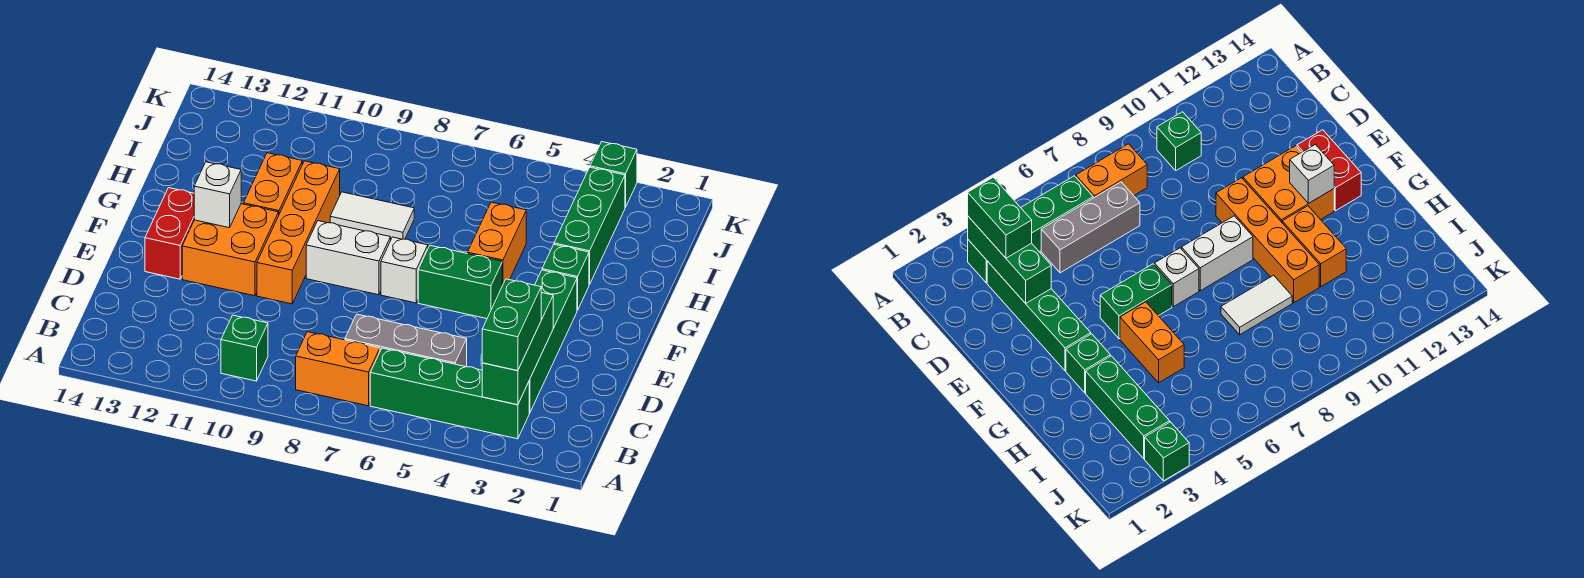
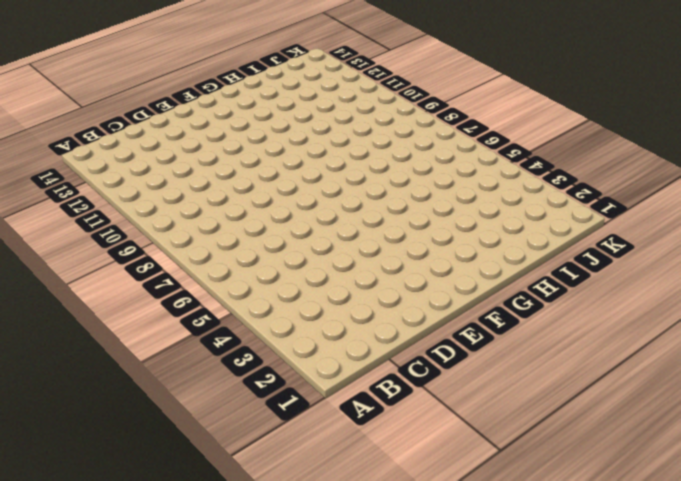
none -> green brick B3:B6 level 1
none -> orange brick B7:B8 level 1
none -> green brick B10 level 1

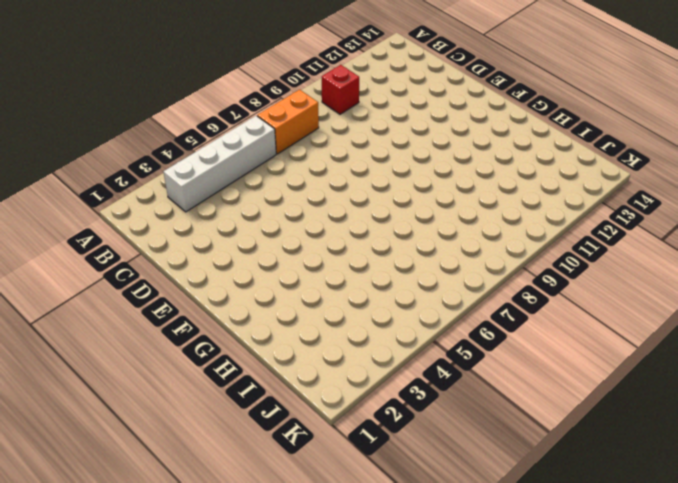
white brick B3:B6 level 1 -> green brick B3:B6 level 1
red brick B10 level 1 -> green brick B10 level 1
none -> green brick C3:F3 level 1
none -> grey brick C5:C7 level 1
none -> orange brick E10:H10 level 1

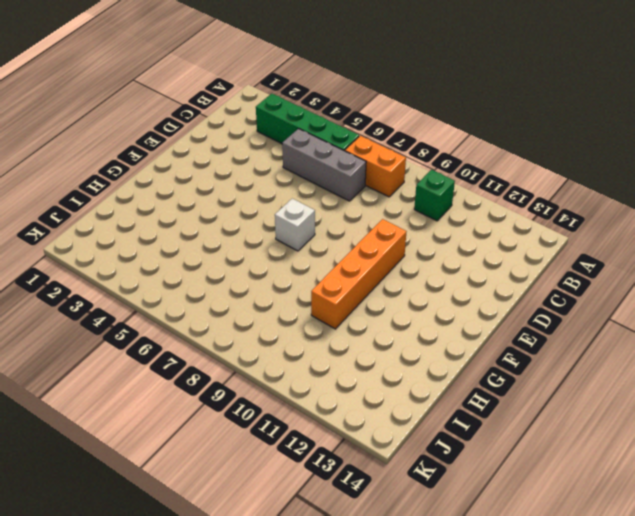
none -> green brick C3:F3 level 1
none -> orange brick E11:F12 level 1
none -> red brick E13:F13 level 1

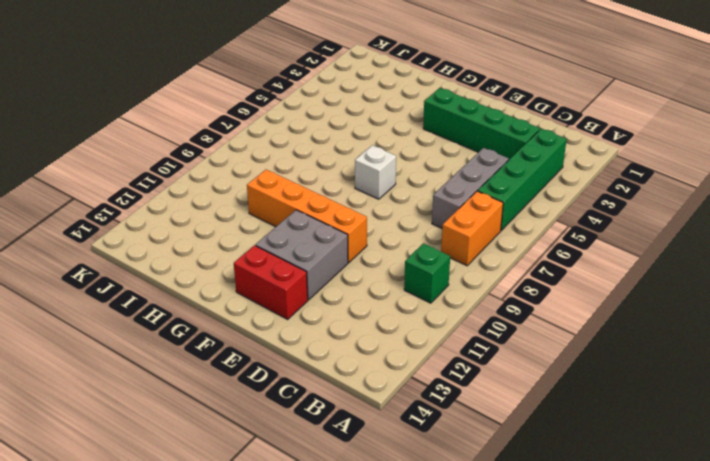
grey brick E11:F12 level 1 -> orange brick E11:F12 level 1
none -> green brick F5:F6 level 1
none -> white brick F8:F9 level 1
none -> green brick G3 level 1

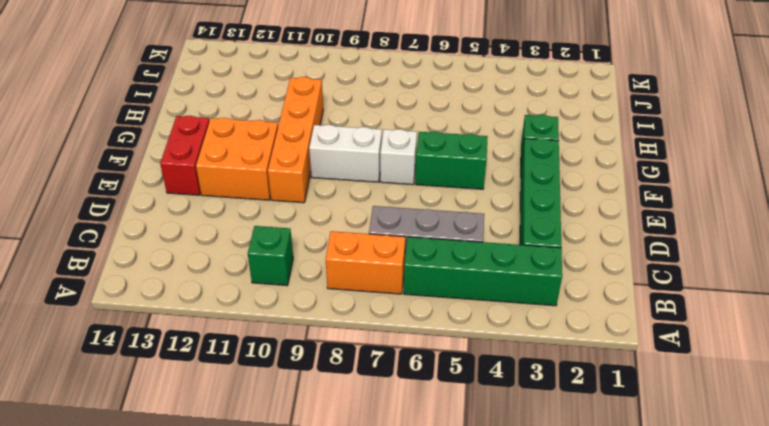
none -> orange brick G5:H5 level 1
none -> orange brick G11:H11 level 1
none -> green brick H3:J3 level 1

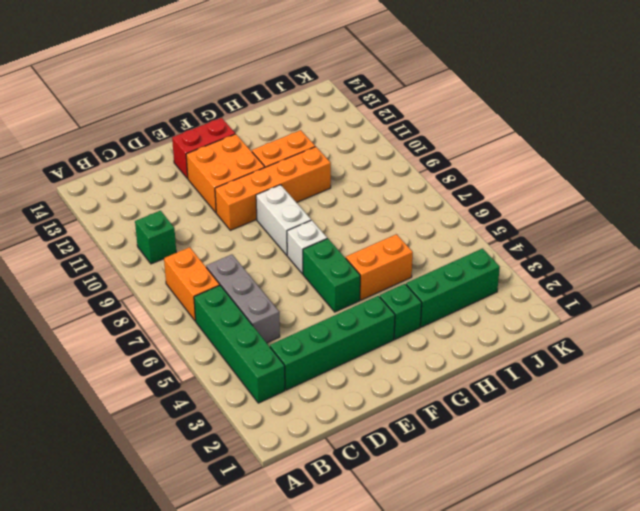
none -> white tile H8:H9 level 1
none -> green brick K3 level 1
none -> green brick B3:D3 level 2

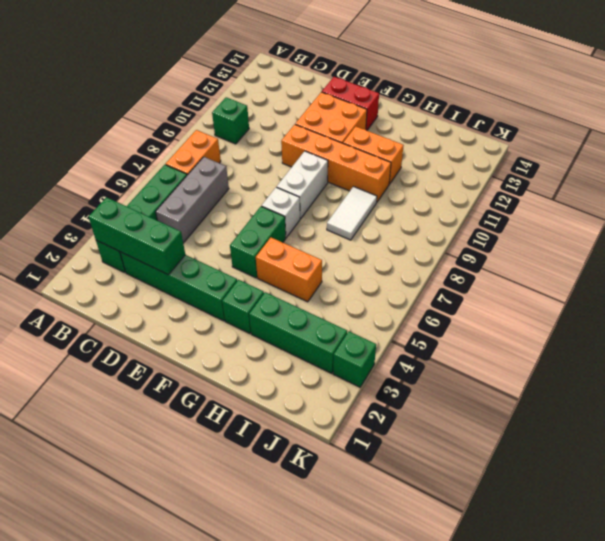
none -> white brick F12 level 2
none -> green brick B3:C3 level 3

